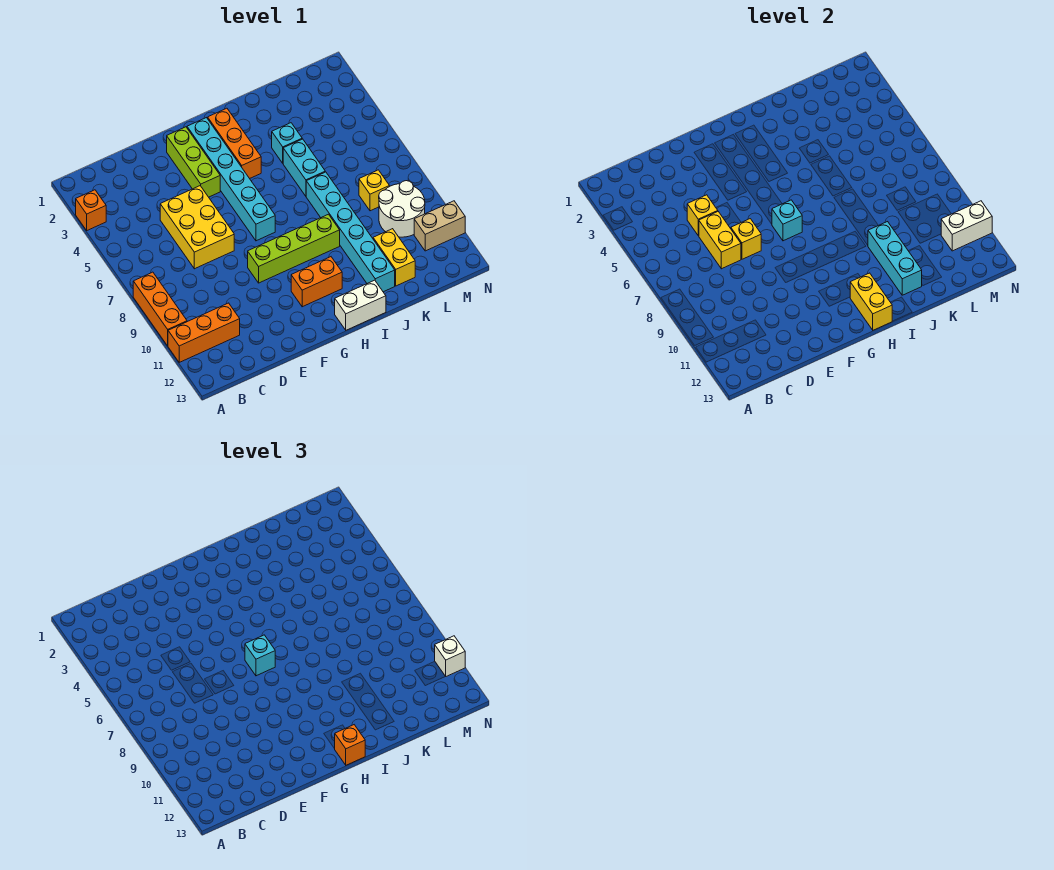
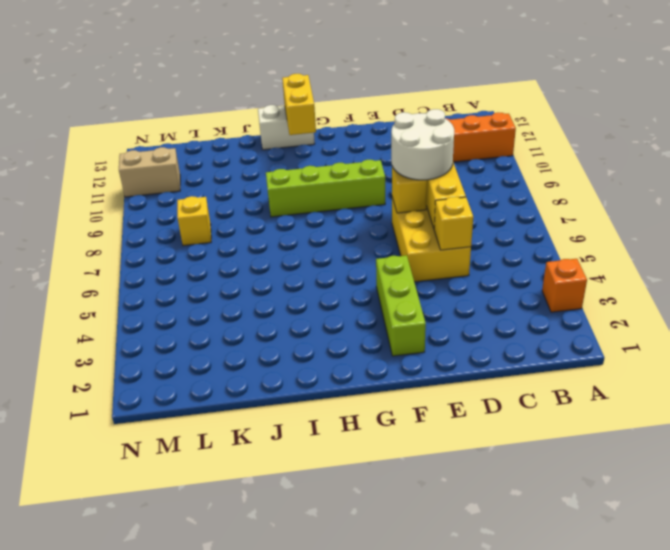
white round brick D7:E8 level 3 -> white round brick L9:M10 level 1
none -> orange brick A8:A10 level 1
none -> cyan brick G2:G7 level 1
none -> orange brick G11:H11 level 1

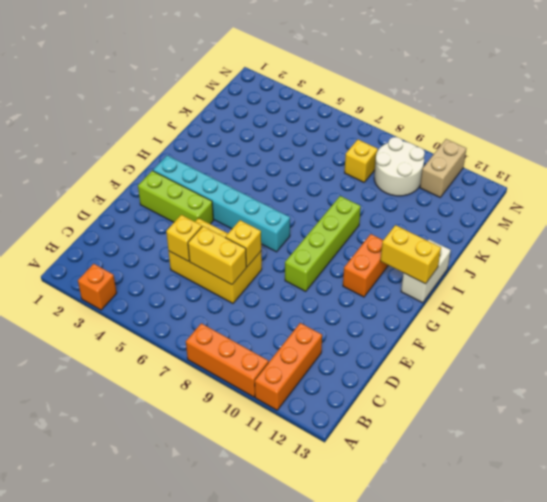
none -> orange brick H2:H4 level 1
none -> cyan brick J4 level 1
none -> cyan brick J5:J6 level 1

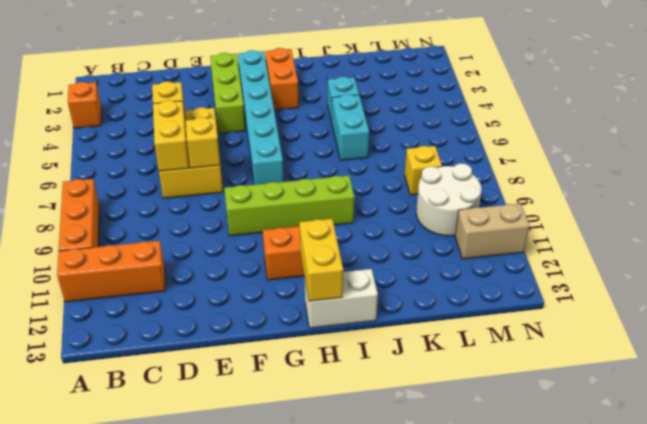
orange brick H2:H3 level 1 -> orange brick H2:H4 level 1
none -> cyan brick J7:J12 level 1
none -> yellow brick K11:K12 level 1
none -> cyan brick G7 level 2

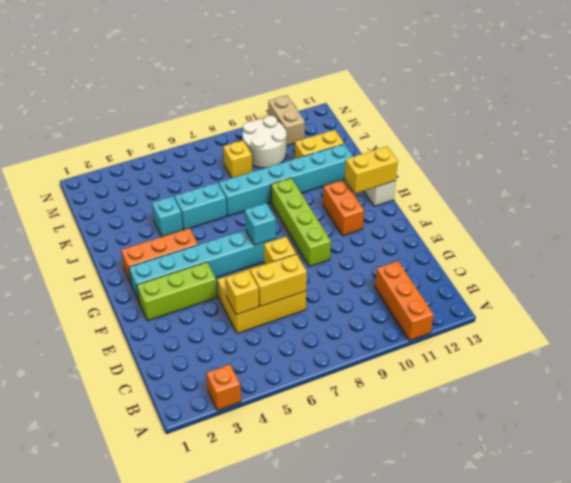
none -> orange brick A8:A10 level 1
none -> cyan brick J10:J12 level 2
none -> white brick M11:N11 level 2

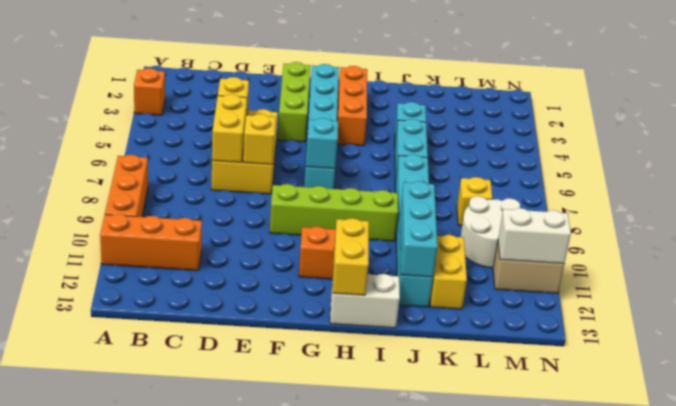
none -> cyan brick G7 level 3
none -> orange brick H13 level 3
none -> white brick N11 level 3

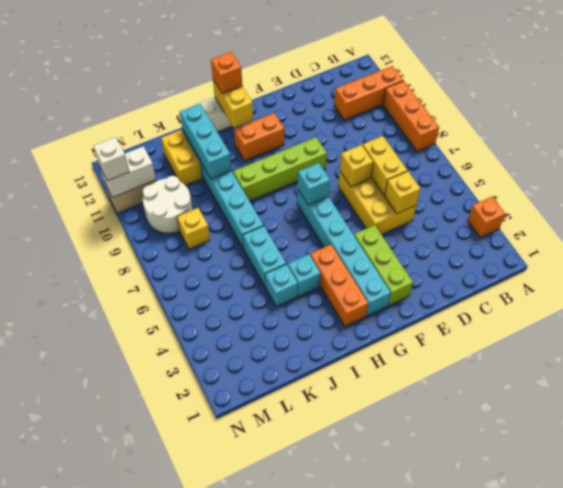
cyan brick I4 level 1 -> cyan brick G7 level 3

